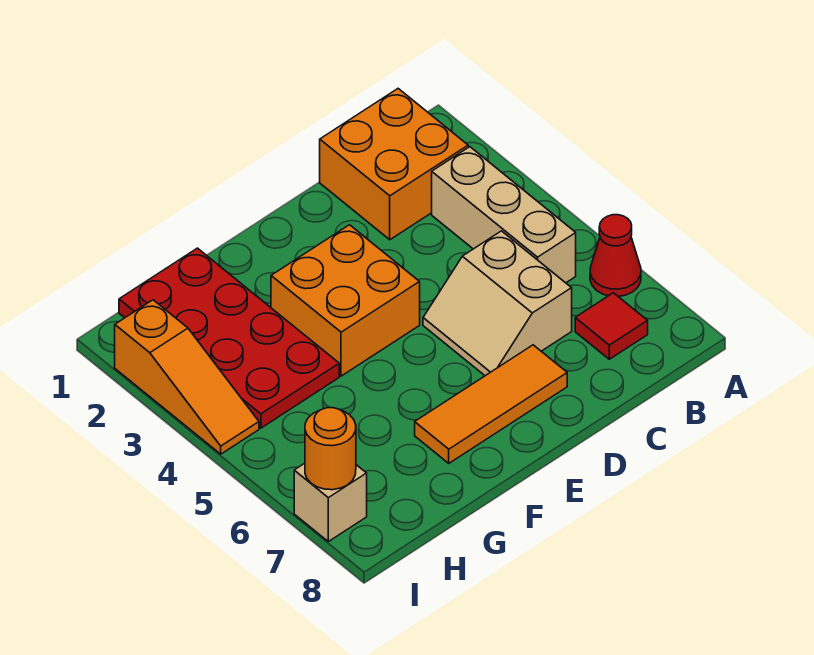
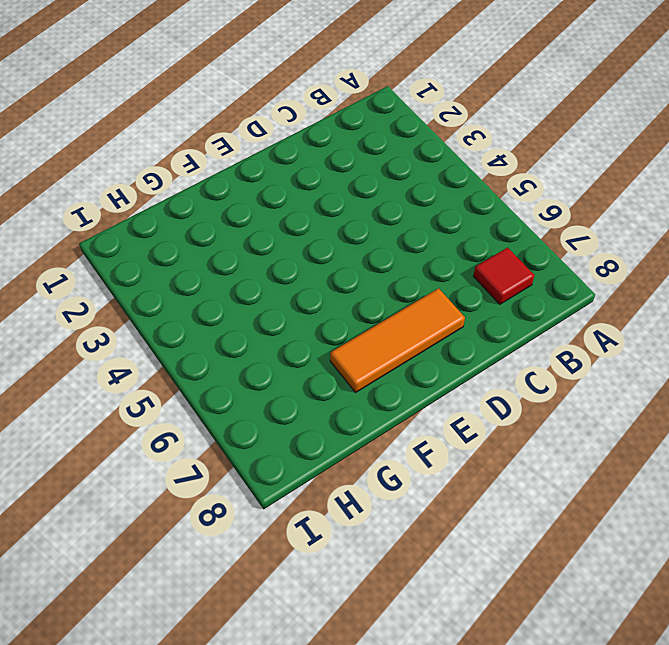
none -> red cone A6 level 1
none -> orange brick B1:C2 level 1

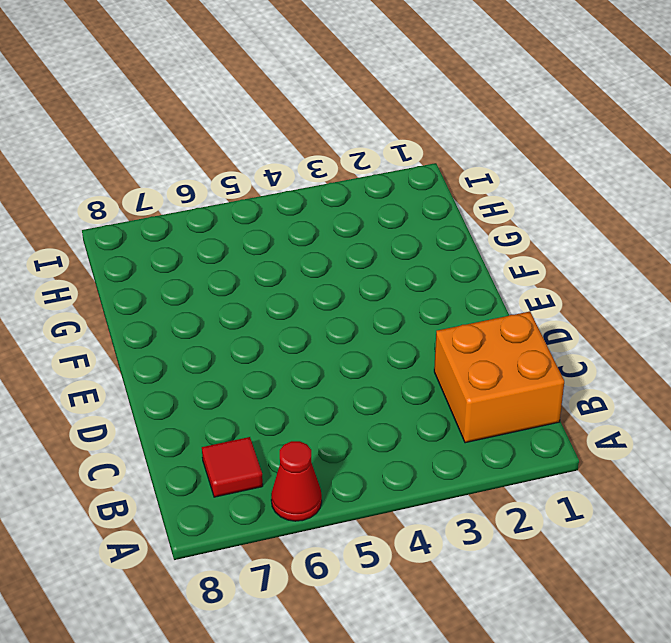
none -> tan brick B3:B5 level 1
none -> tan slope C5:D6 level 1 top C

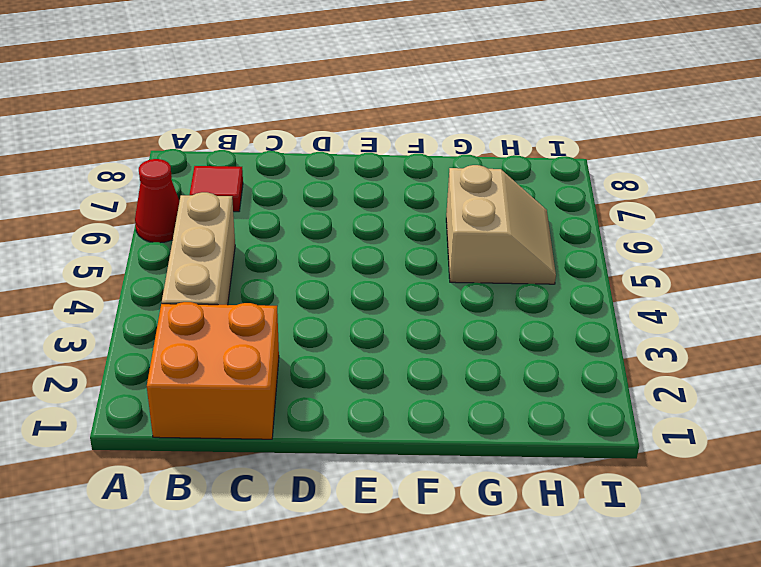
tan slope G5:H6 level 1 top G -> tan slope C5:D6 level 1 top C
none -> orange tile D7:F7 level 1
none -> orange brick E3:F4 level 1

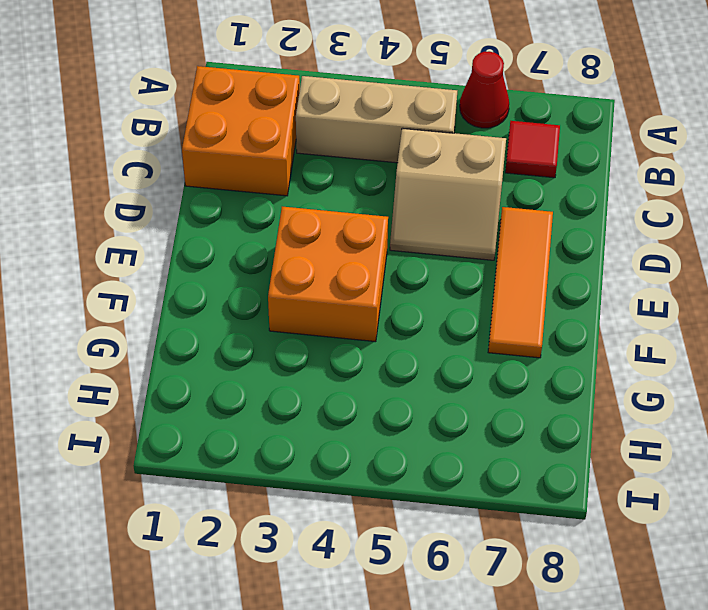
none -> red plate G1:H4 level 1
none -> orange slope I2:I4 level 1 top 2

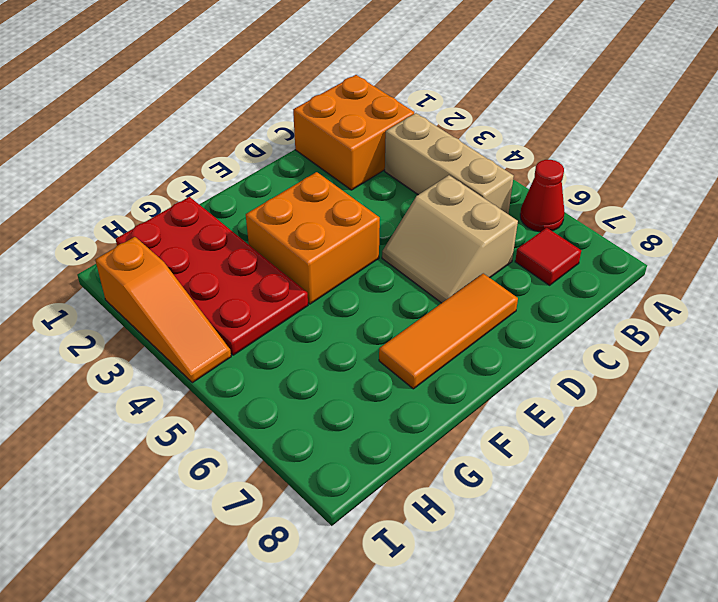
none -> tan brick I7 level 1
none -> orange round brick I7 level 2

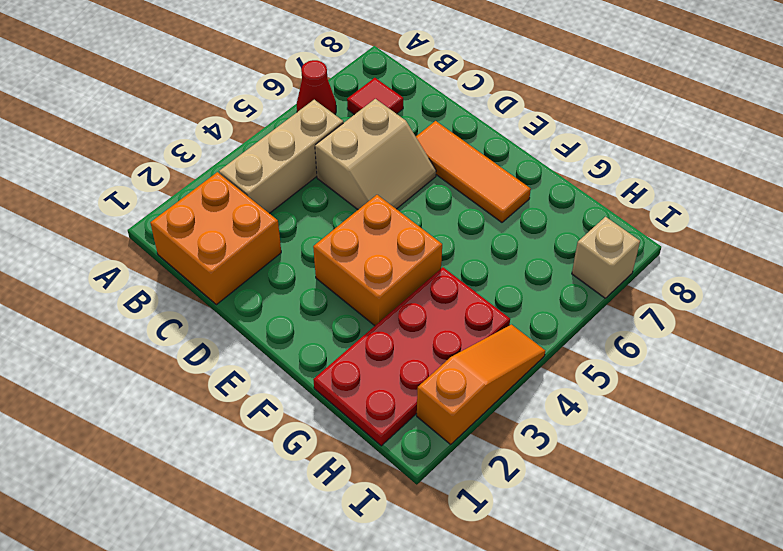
none -> orange round brick I7 level 2

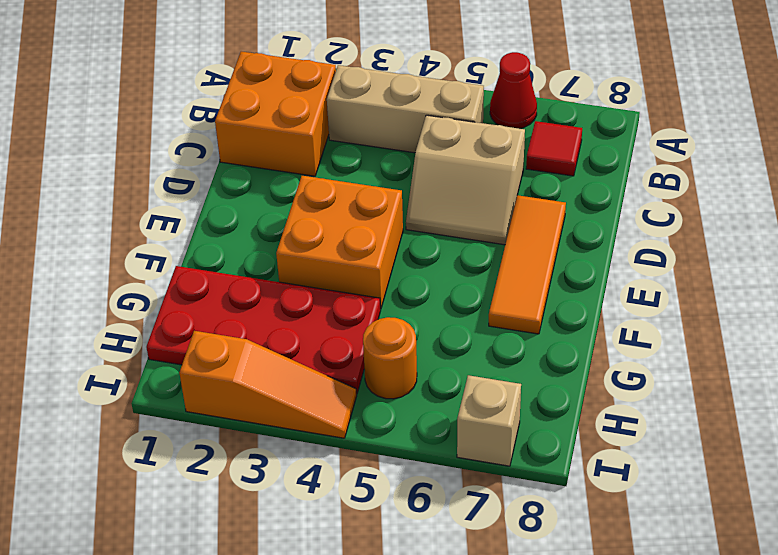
orange round brick H5 level 1 -> orange round brick I7 level 2

